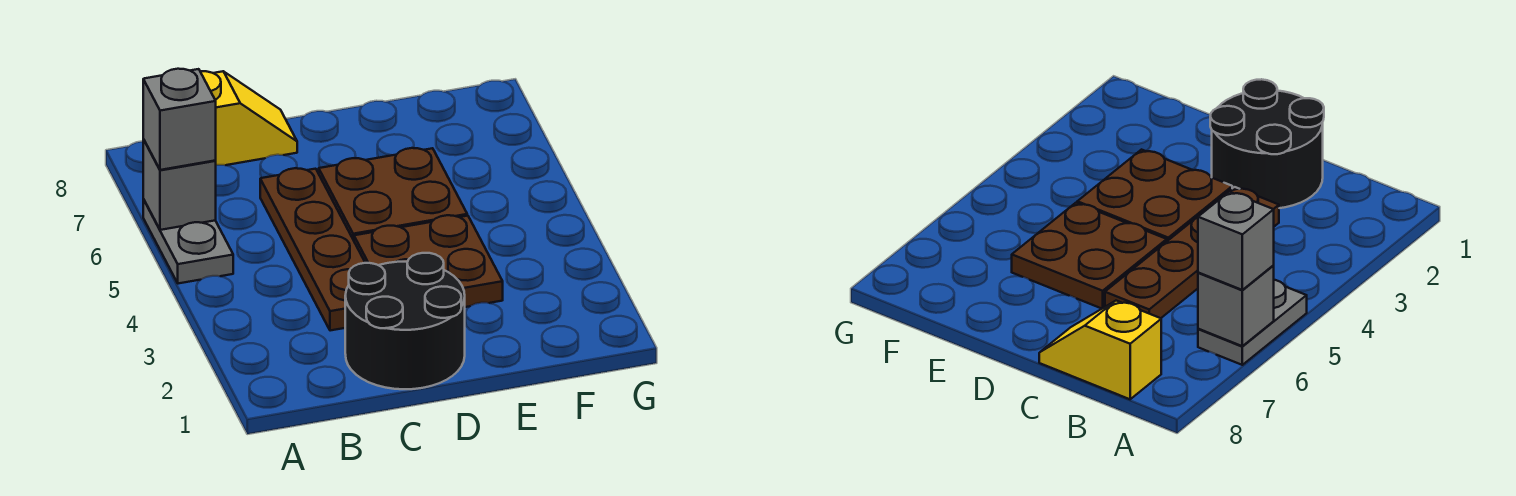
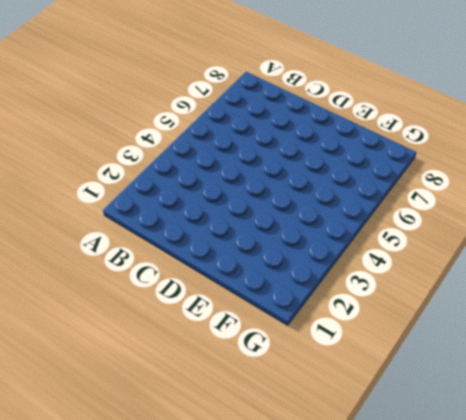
none -> grey plate A5:A6 level 1
none -> yellow slope B8:C8 level 1 top B

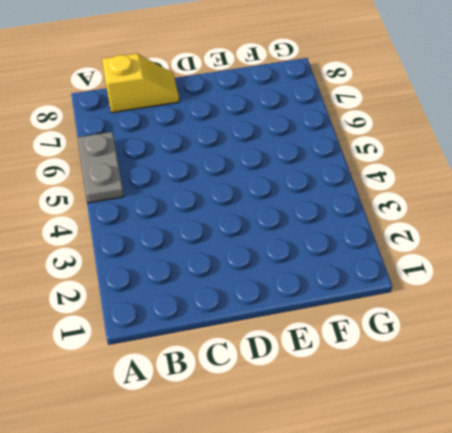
none -> black round brick C1:D2 level 1
none -> brown plate C3:C6 level 1

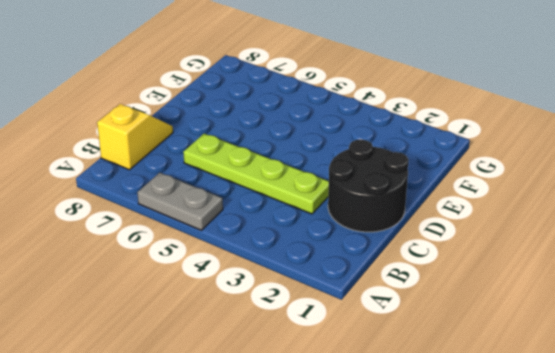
lime plate C3:C6 level 1 -> brown plate C3:C6 level 1
none -> brown plate D3:E4 level 1
none -> brown plate D5:E6 level 1

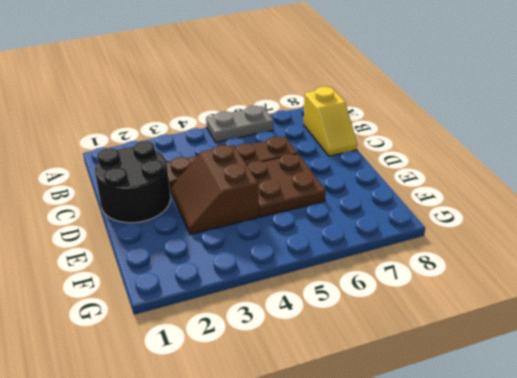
brown slope D3:E4 level 1 top 4 -> brown plate D3:E4 level 1
none -> grey brick A6 level 2
none -> grey brick A6 level 3

